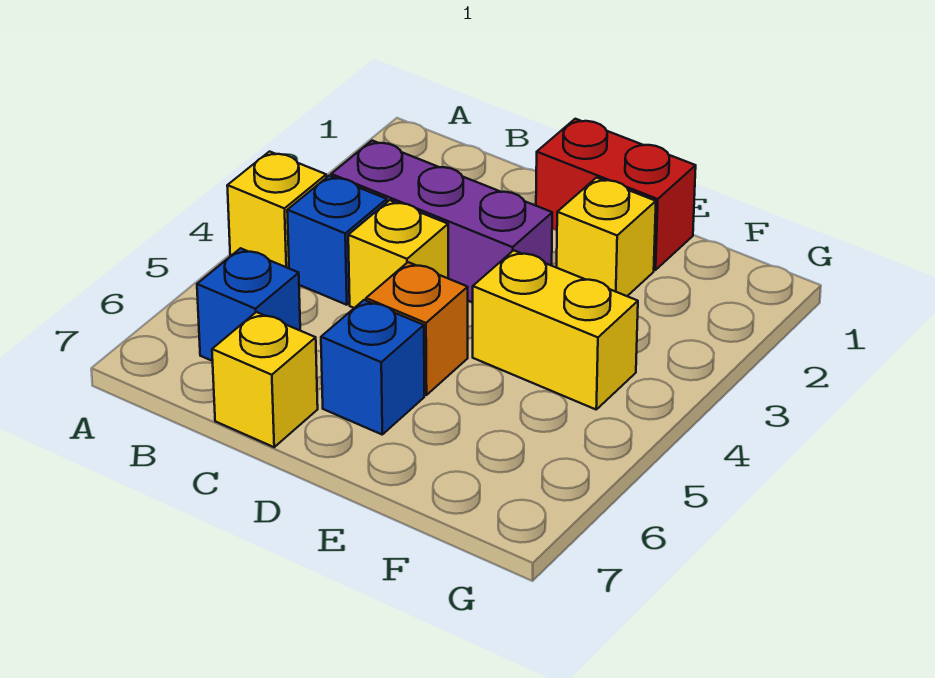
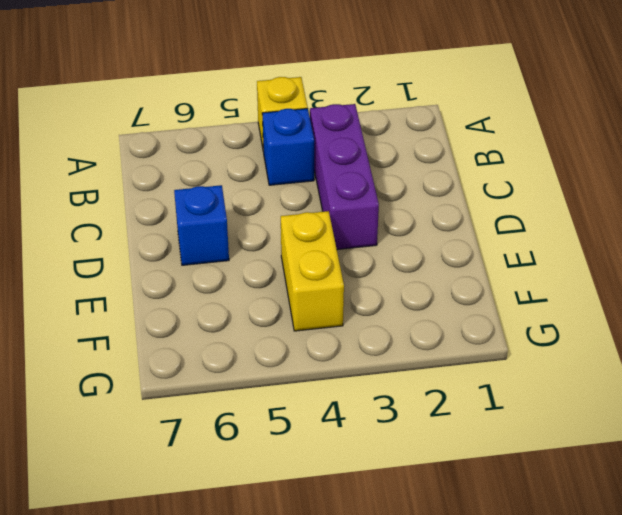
none -> blue brick B6 level 1
none -> yellow brick C4 level 1

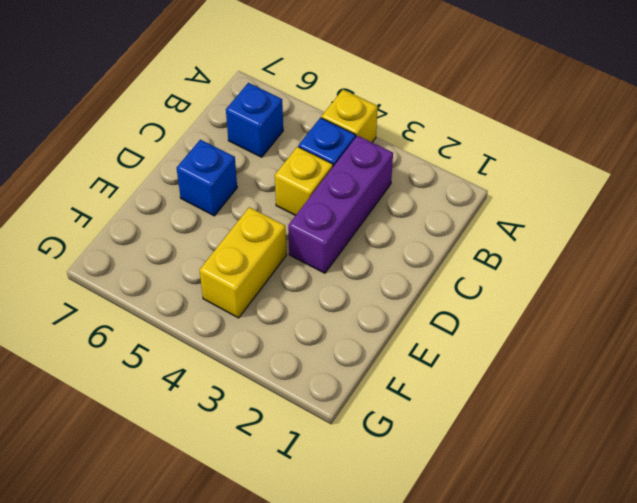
none -> yellow brick C7 level 1
none -> red brick D1:E1 level 1

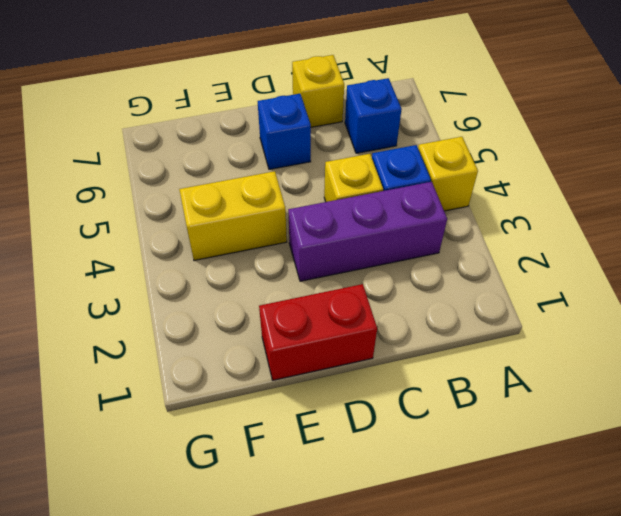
none -> orange brick D5 level 1
none -> yellow brick E2 level 1

